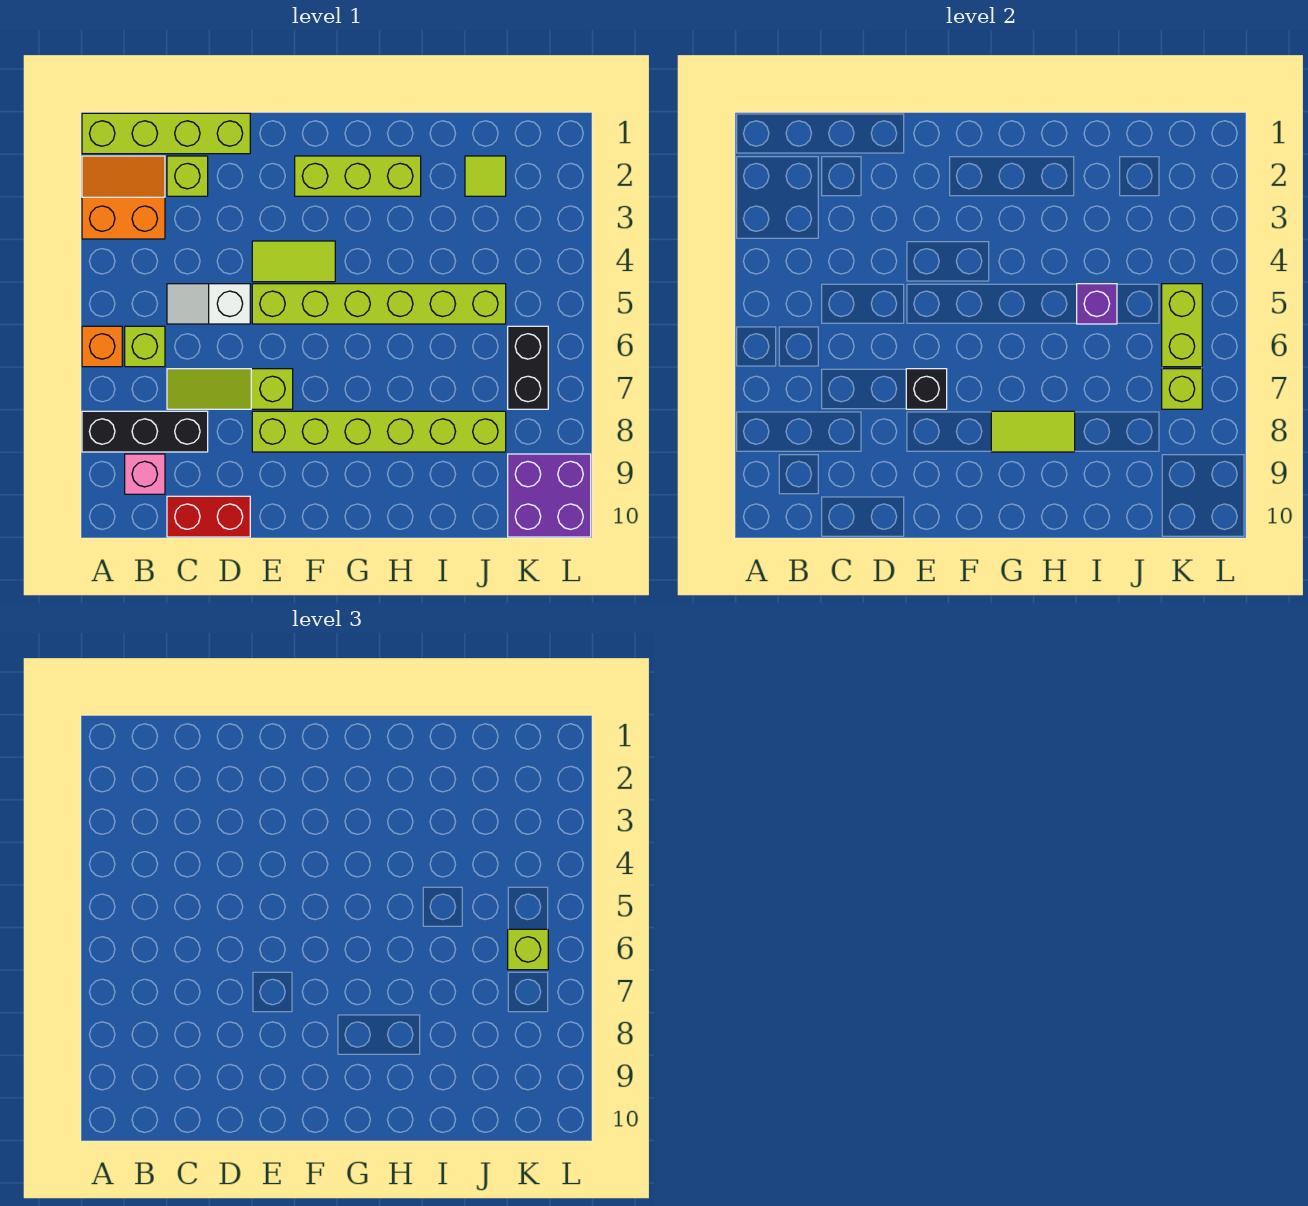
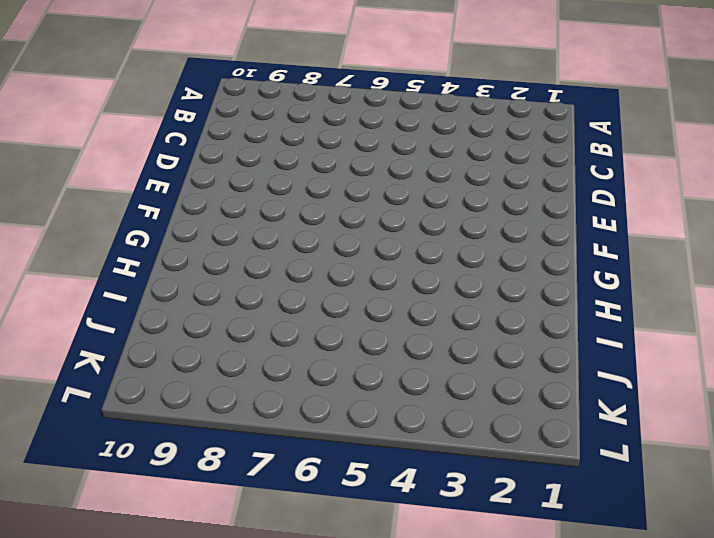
none -> lime brick A1:D1 level 1
none -> orange slope A2:B3 level 1 top 3
none -> orange brick A6 level 1

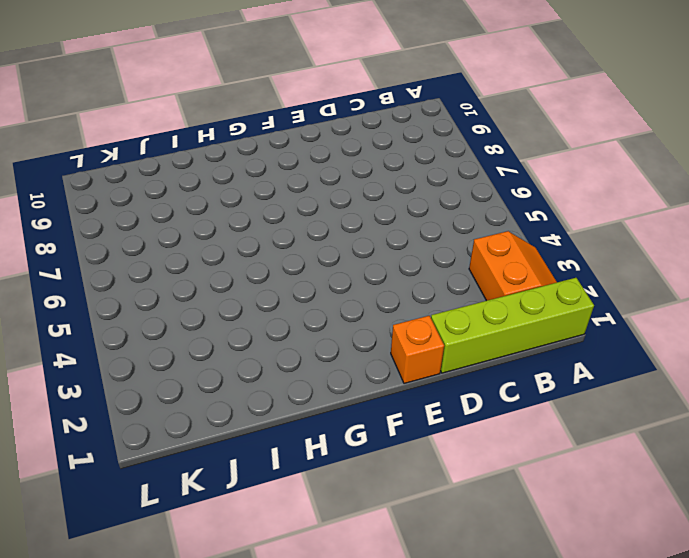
orange slope A2:B3 level 1 top B -> orange slope A2:B3 level 1 top 3
orange brick E1 level 1 -> orange brick A6 level 1
none -> black brick A8:C8 level 1
none -> lime brick B6 level 1
none -> pink brick B9 level 1

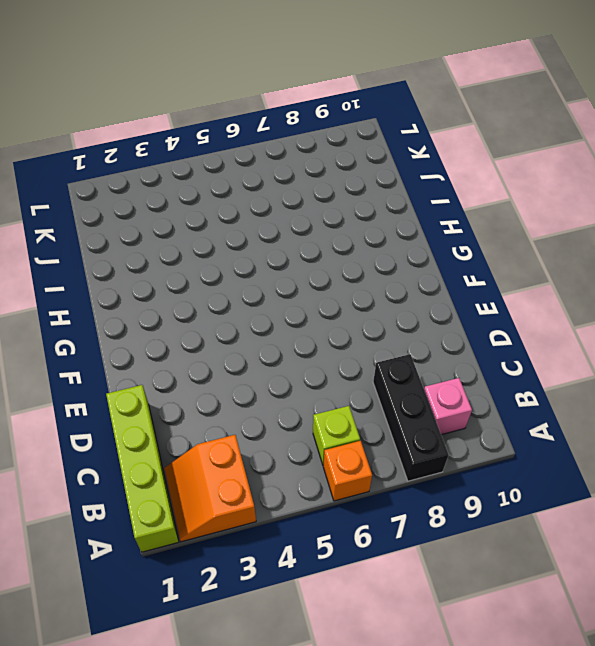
none -> lime brick C2 level 1
none -> white slope C5:D5 level 1 top D
none -> lime slope C7:E7 level 1 top E

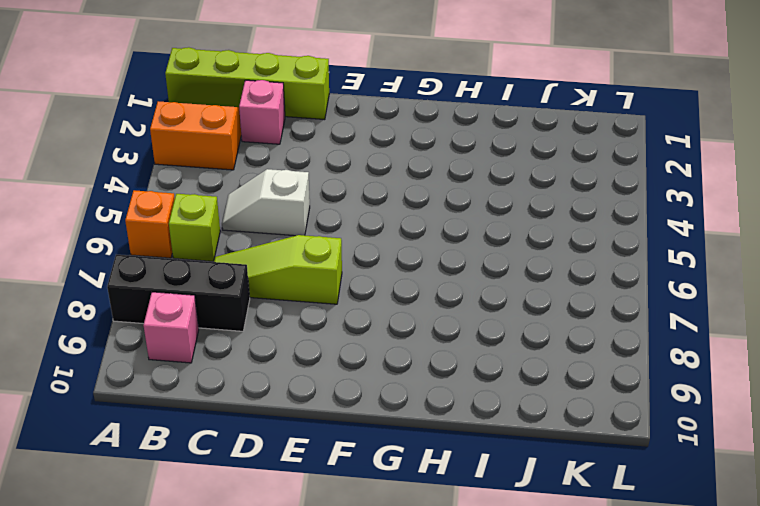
pink brick C2 level 1 -> lime brick C2 level 1
none -> red brick C10:D10 level 1
none -> lime tile E4:F4 level 1
none -> lime brick E5:J5 level 1

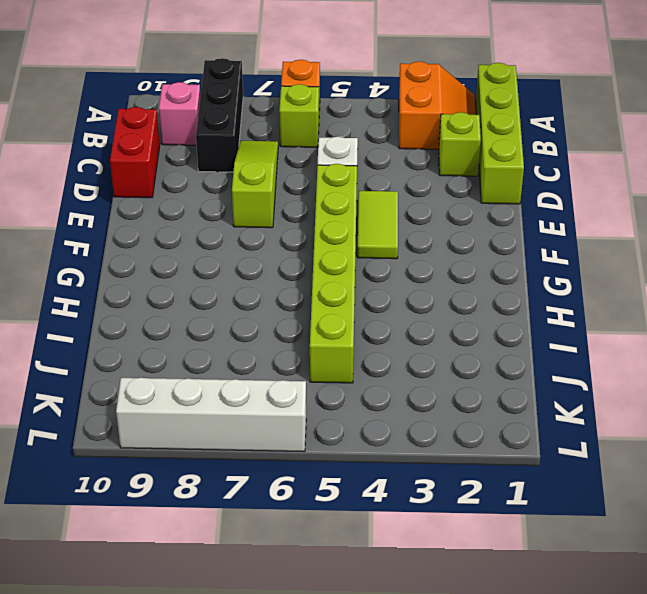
white brick L6:L9 level 1 -> purple brick K9:L10 level 1
none -> lime brick E8:J8 level 1
none -> lime brick F2:H2 level 1
none -> lime tile J2 level 1

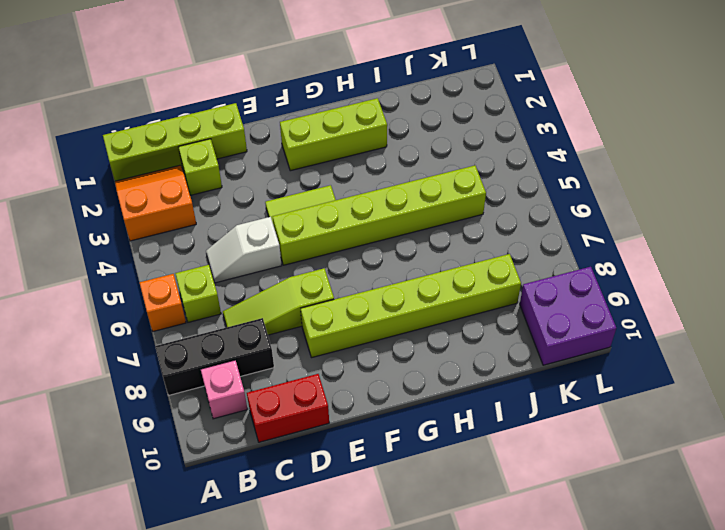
none -> lime tile J2 level 1
none -> black brick K6:K7 level 1
none -> black brick E7 level 2

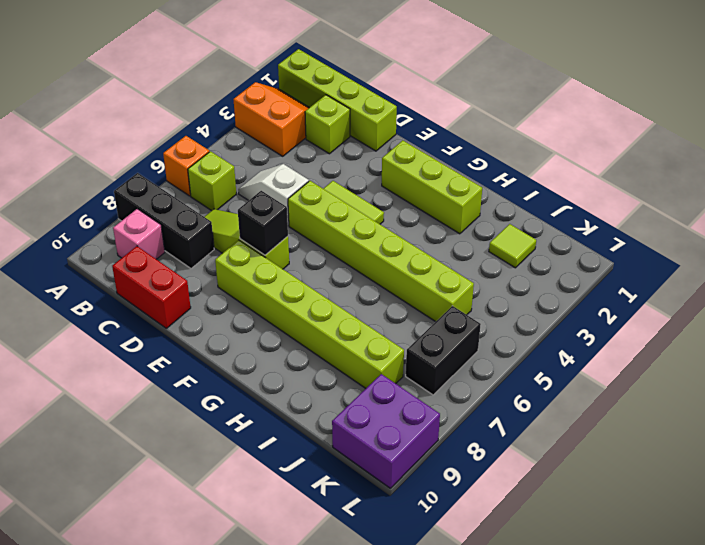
none -> lime tile G8:H8 level 2
none -> purple brick I5 level 2
none -> lime brick K5:K6 level 2

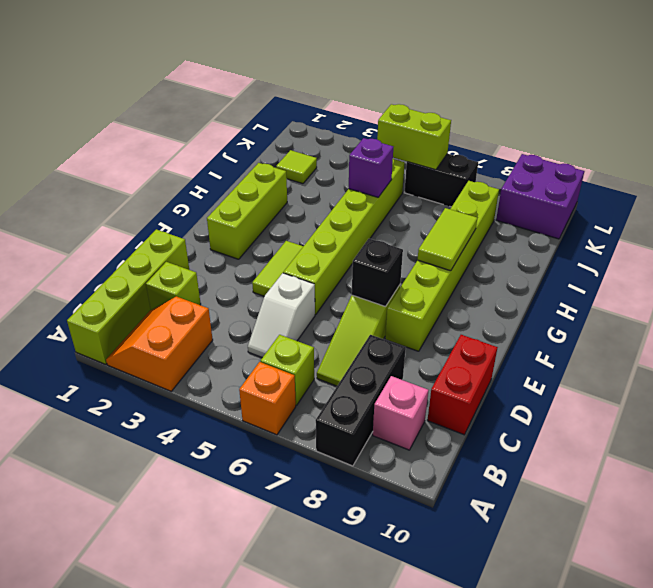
none -> lime brick K7 level 2
none -> lime brick K6 level 3

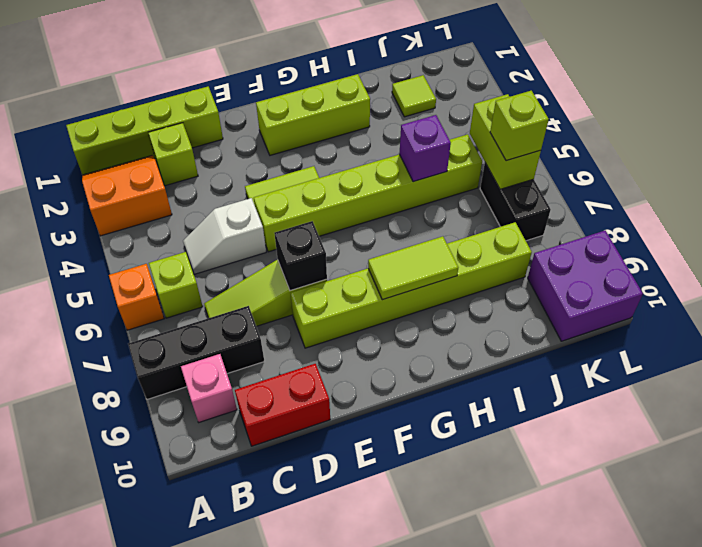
none -> lime brick K7 level 2

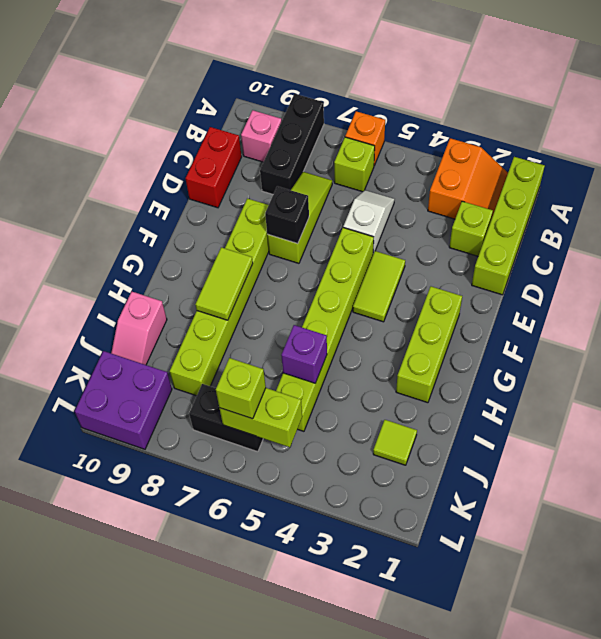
pink slope I10:J10 level 1 top I -> none
none -> lime brick K7 level 2

